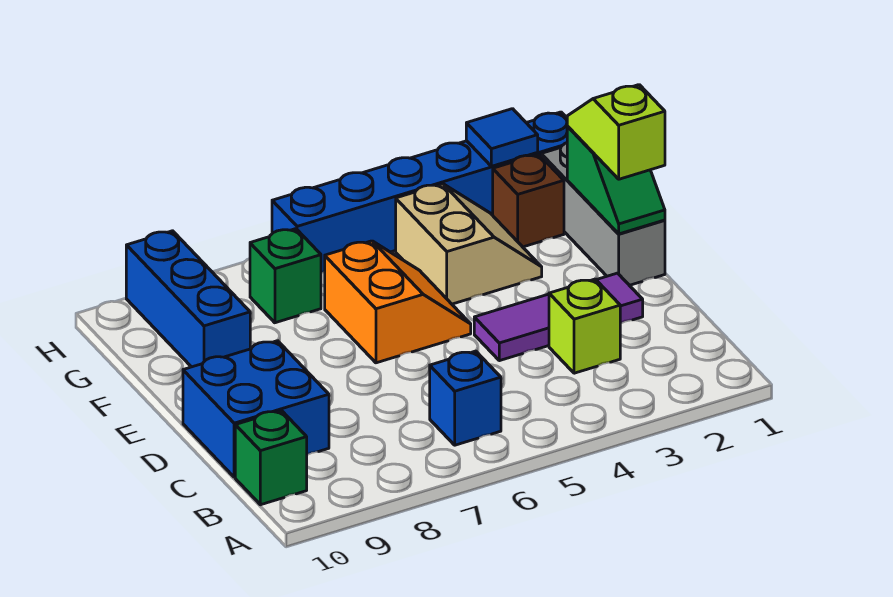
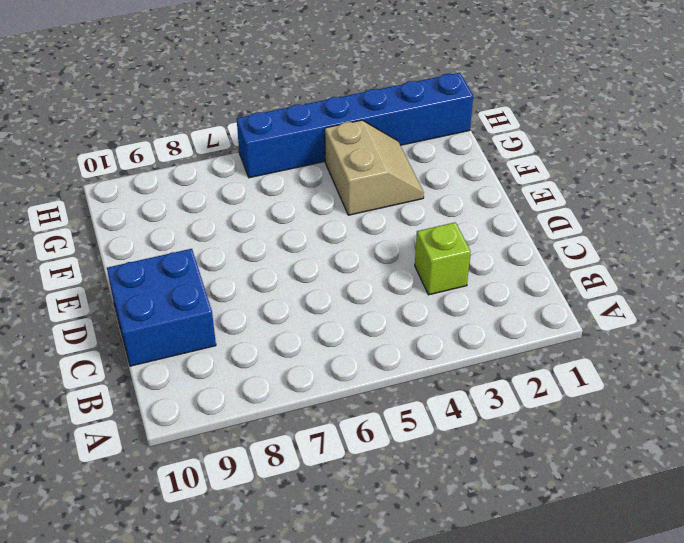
none -> blue brick B6 level 1
none -> green brick B10 level 1
none -> purple tile D2:D4 level 1

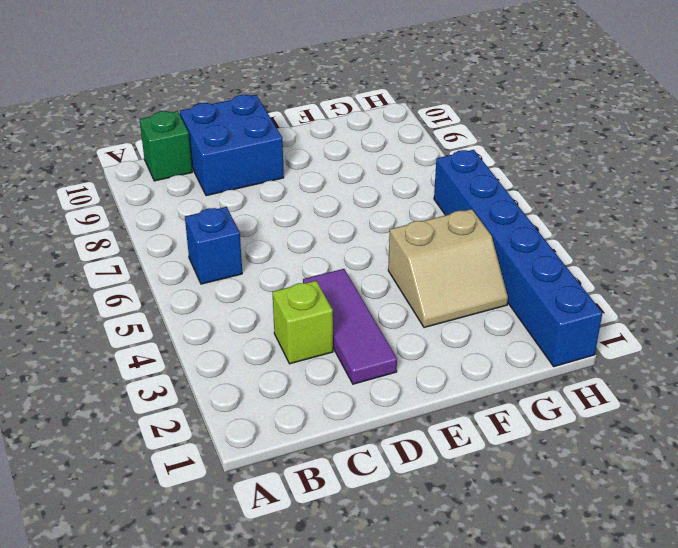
none -> grey brick E1:G1 level 1
none -> orange slope E5:F6 level 1 top 6
none -> blue brick F9:H9 level 1

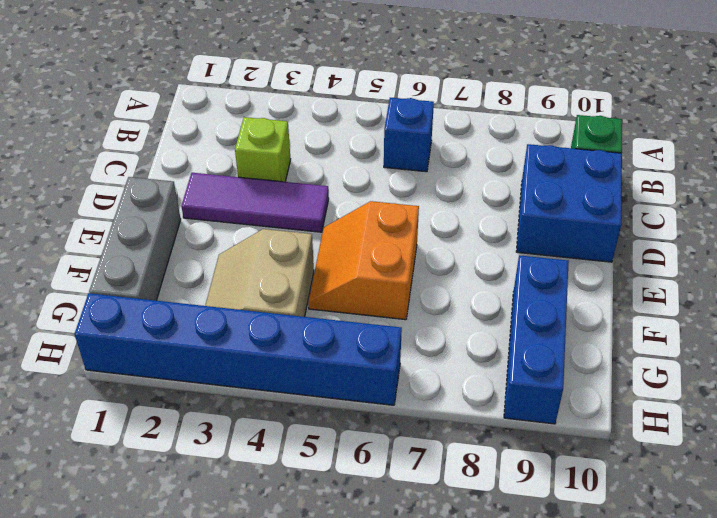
none -> brown brick G2 level 1
none -> green brick G7 level 1
none -> green slope E1:F1 level 2 top F

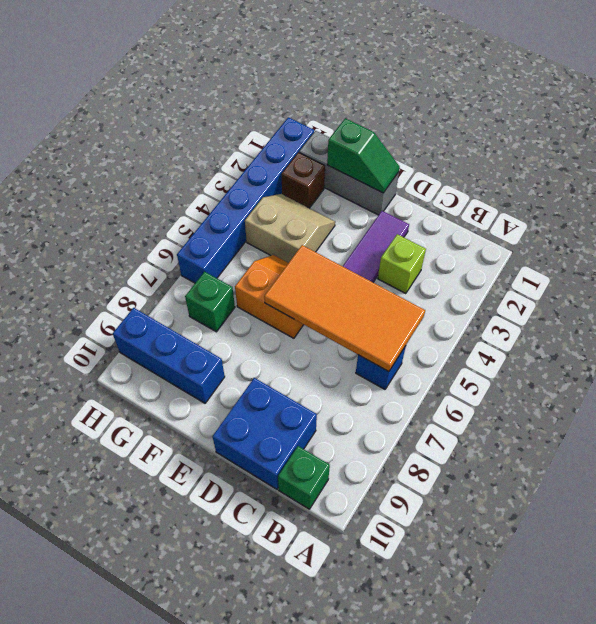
orange tile B5:E6 level 2 -> none
none -> blue tile H2 level 2
none -> lime slope E1:F1 level 3 top E

